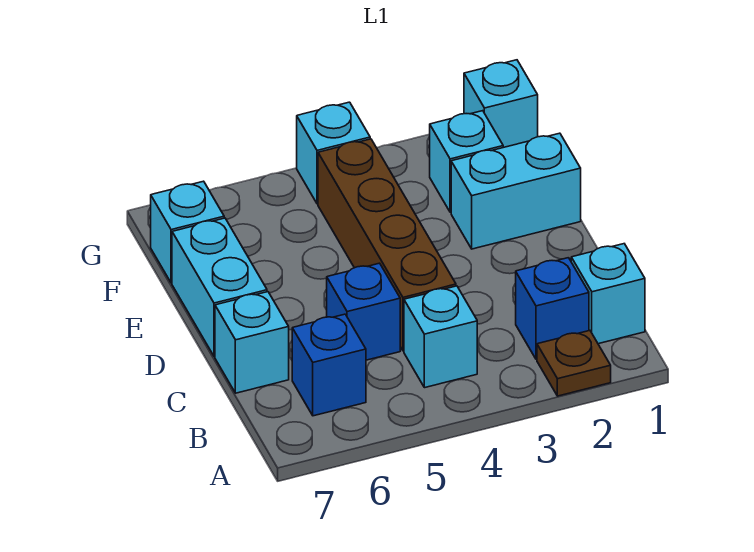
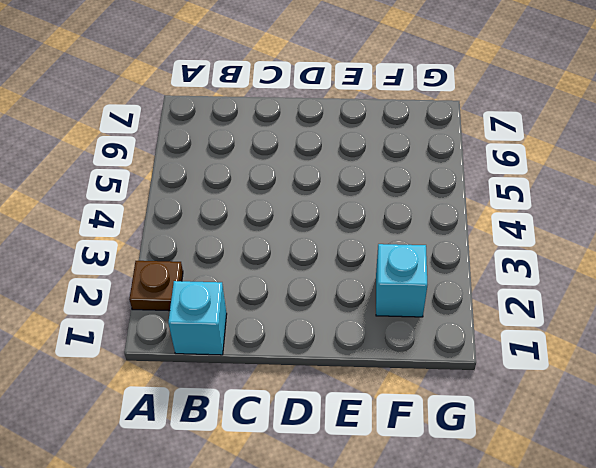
none -> blue brick B2 level 1
none -> cyan brick B4 level 1
none -> blue brick B6 level 1

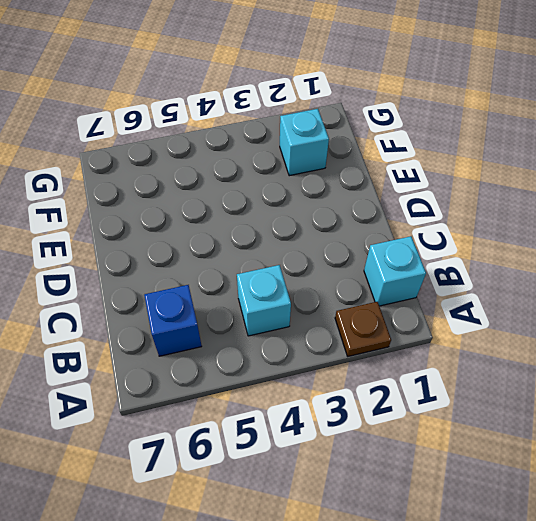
none -> blue brick B2 level 1
none -> brown brick C4:F4 level 1
none -> blue brick C5 level 1

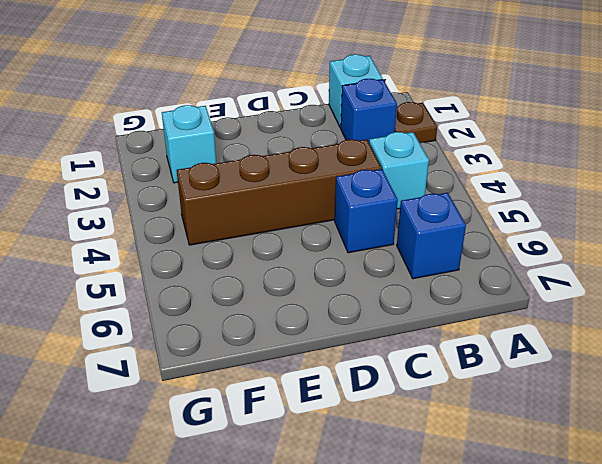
none -> cyan brick C7 level 1
none -> cyan brick D7:E7 level 1
none -> cyan brick E1:E2 level 1

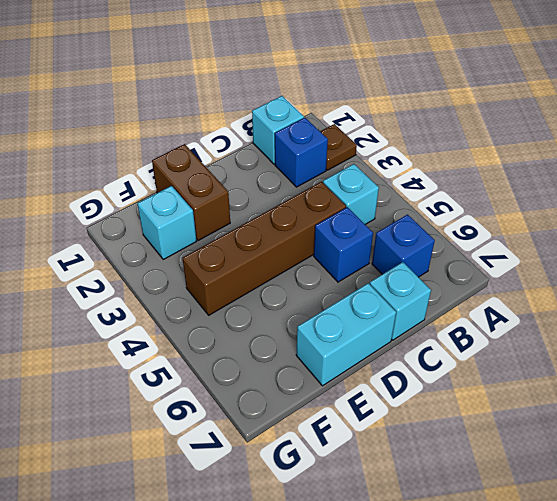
brown brick E1:E2 level 1 -> cyan brick E1:E2 level 1
none -> cyan brick F7 level 1
none -> cyan brick G1 level 1
none -> cyan brick G4 level 1

